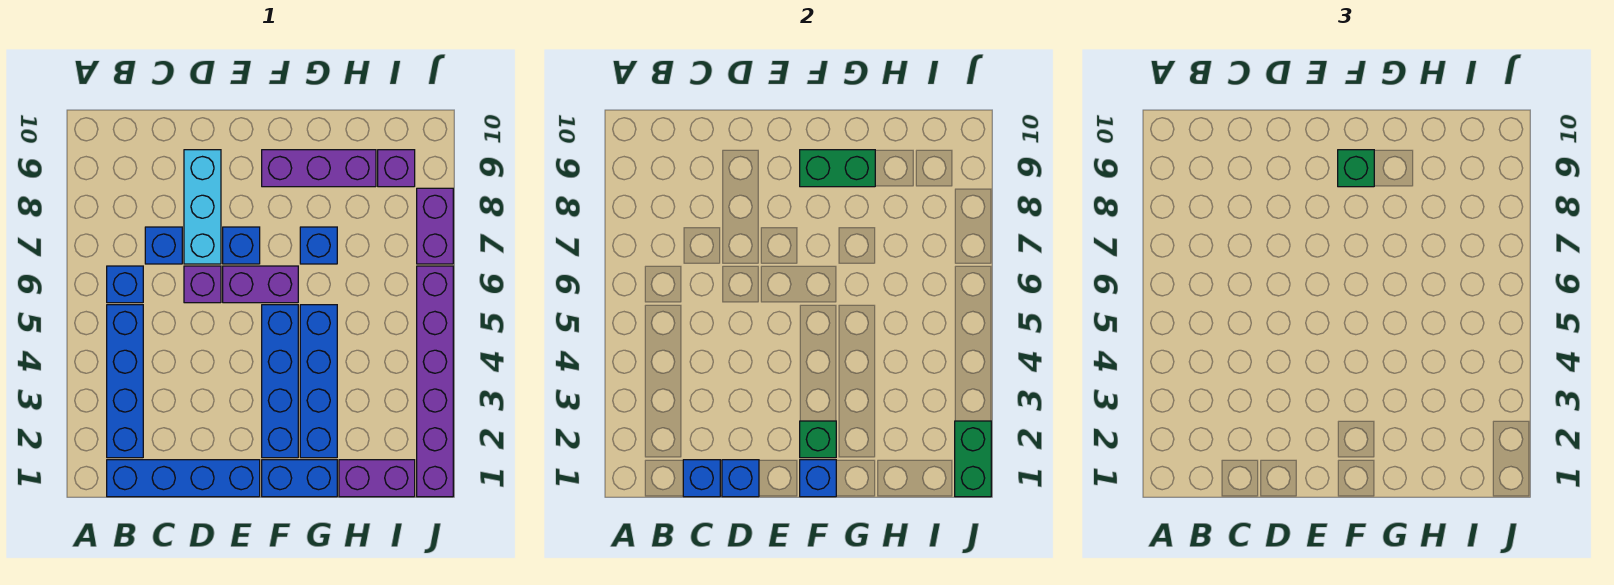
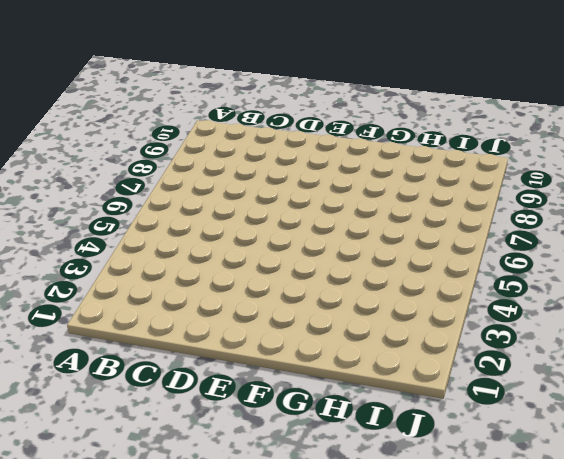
none -> blue brick B1:E1 level 1
none -> blue brick B2:B5 level 1
none -> blue brick B6 level 1

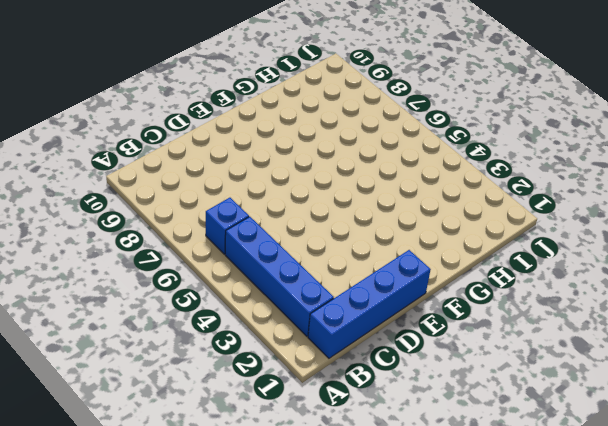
none -> blue brick C7 level 1
none -> purple brick D6 level 1
none -> cyan brick D7:D9 level 1

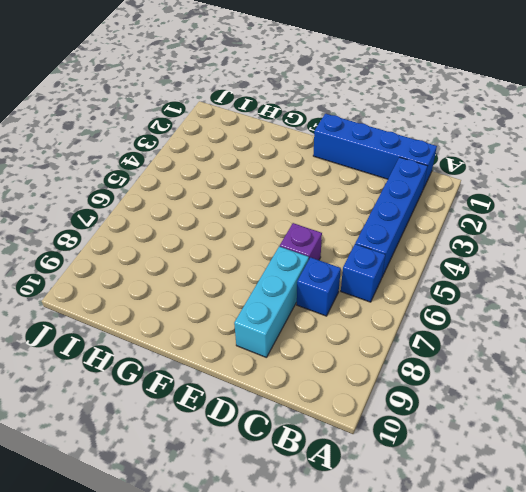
none -> purple brick E6:F6 level 1
none -> blue brick E7 level 1
none -> blue brick F1:G1 level 1

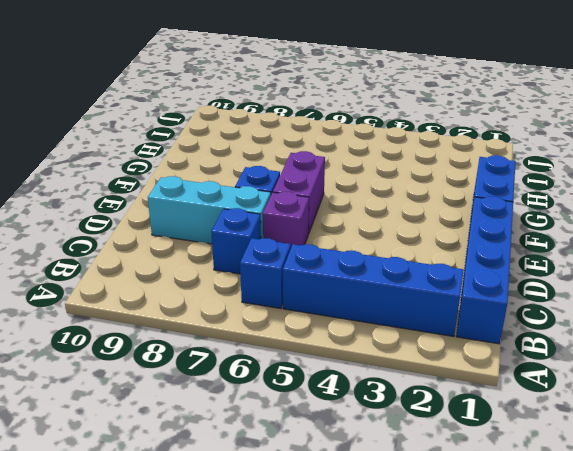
none -> blue brick F2:F5 level 1
none -> purple brick F9:H9 level 1
none -> blue brick G2:G5 level 1

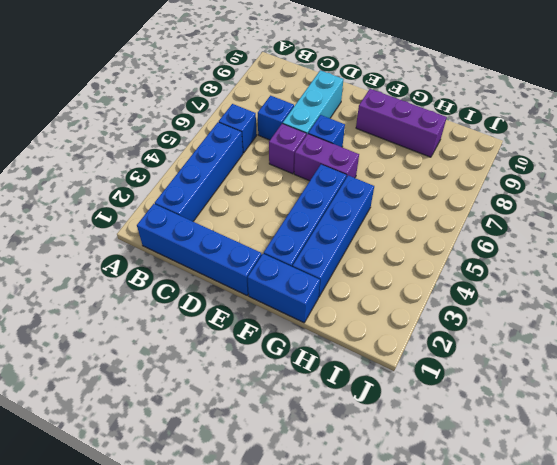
none -> blue brick G7 level 1
none -> purple brick H1:I1 level 1
none -> purple brick I9 level 1

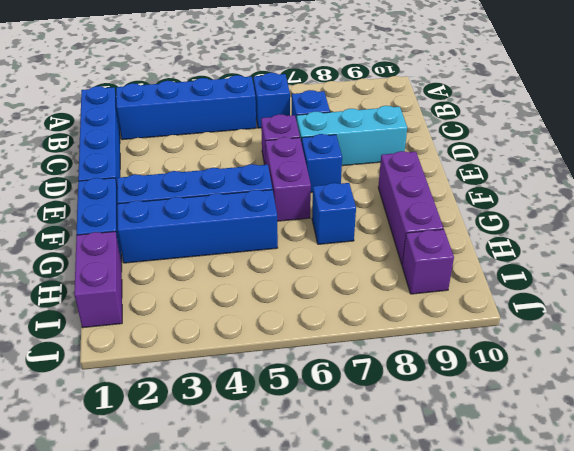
none -> purple brick J1:J6 level 1
none -> purple brick J7:J8 level 1
none -> blue brick C1 level 2

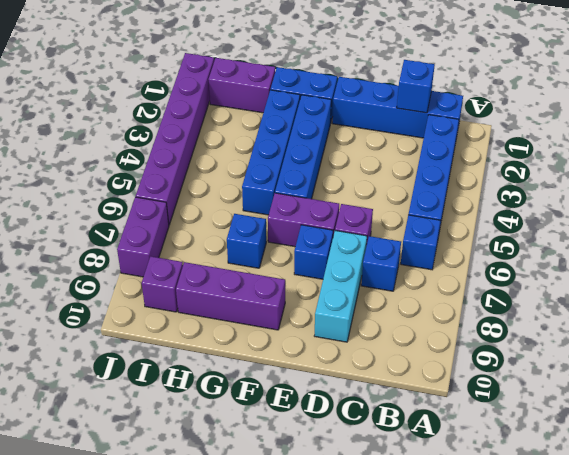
none -> blue brick D1 level 2
none -> blue brick F1 level 2
none -> green brick F2 level 2

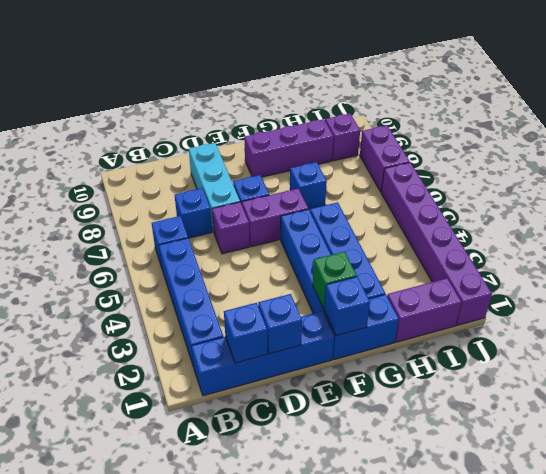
none -> green brick F9:G9 level 2
none -> green brick J1:J2 level 2
none -> green brick F9 level 3

